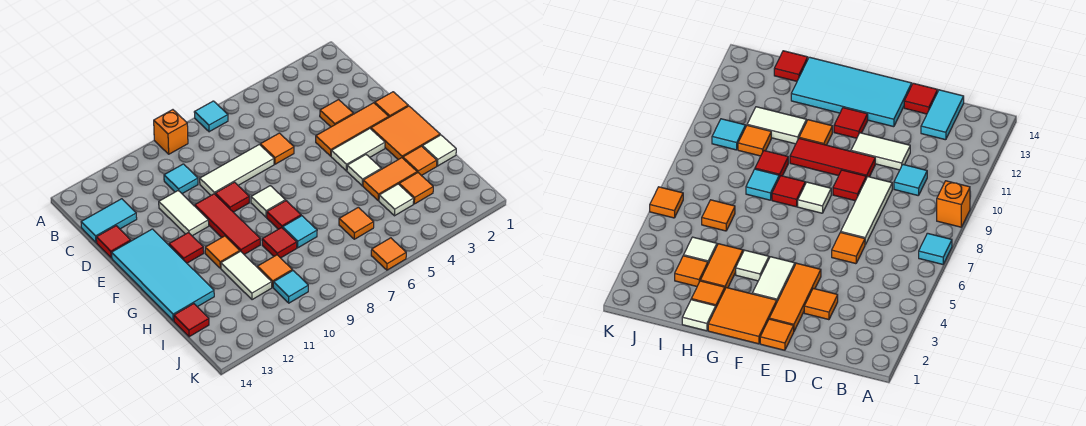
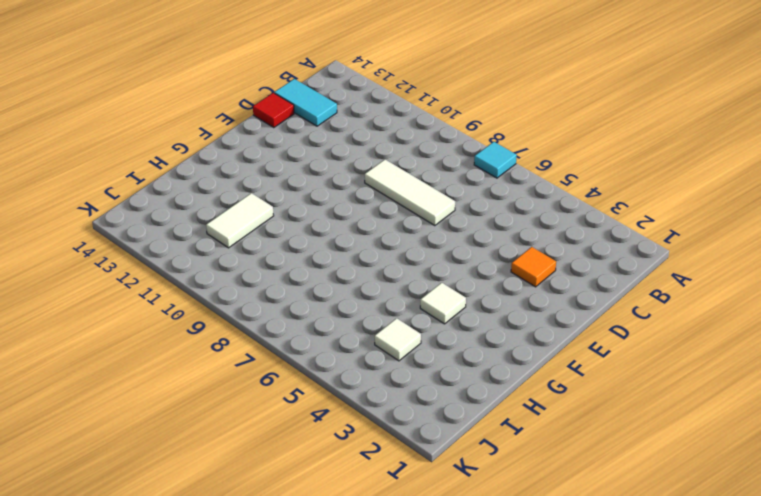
none -> orange brick A9 level 1
none -> cyan tile C10 level 1
none -> orange tile D6 level 1
none -> white tile D11:E11 level 1

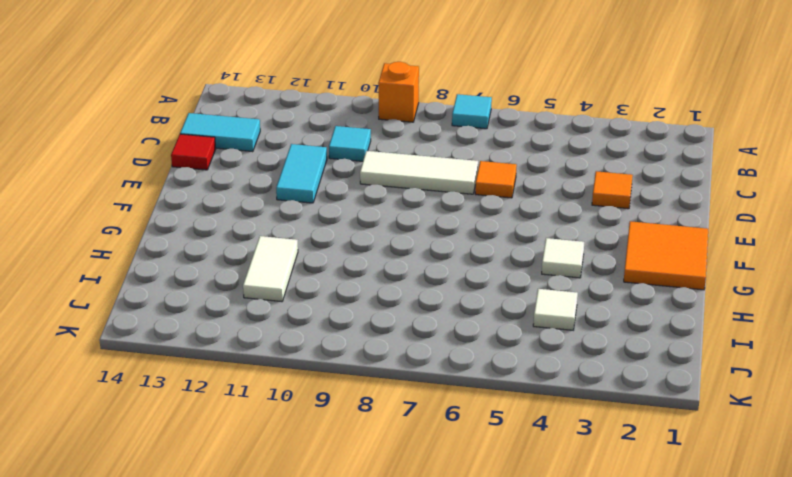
cyan tile D11:E11 level 1 -> white tile D11:E11 level 1
none -> orange tile E1 level 1
none -> orange tile E2:E4 level 1
none -> red tile E9 level 1
none -> red tile E10:G10 level 1

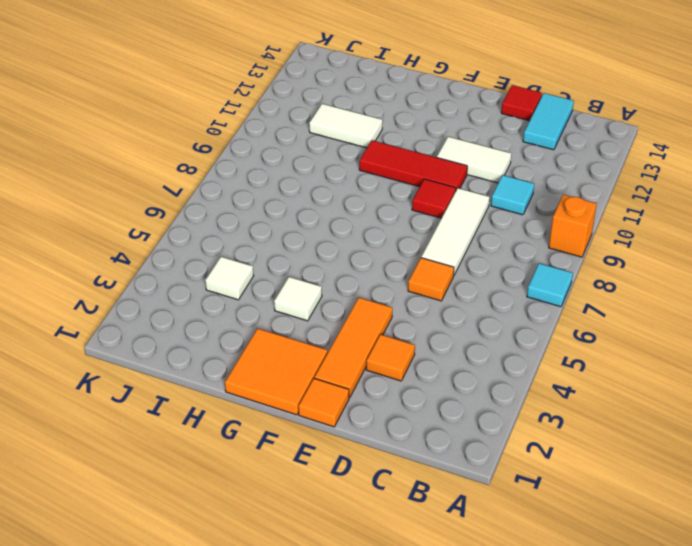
none -> cyan tile E13:H14 level 1
none -> white tile F3:F4 level 1
none -> white tile F8 level 1
none -> red tile F12 level 1

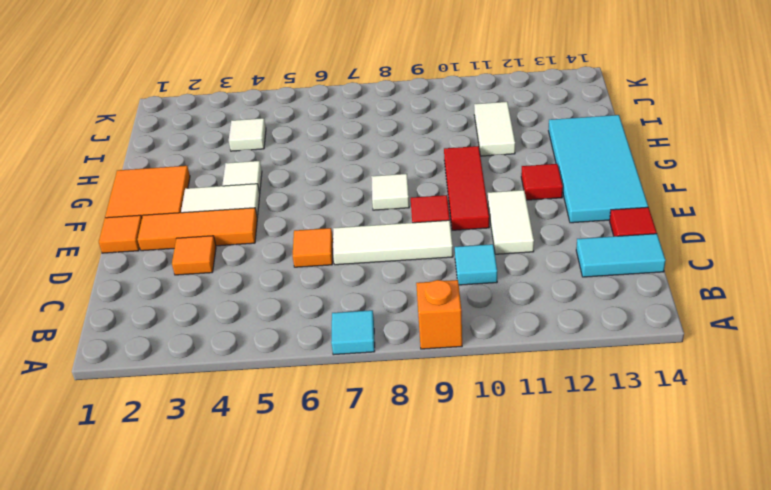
none -> red tile G8 level 1
none -> orange tile G11 level 1
none -> white tile H1 level 1
none -> orange tile H2 level 1

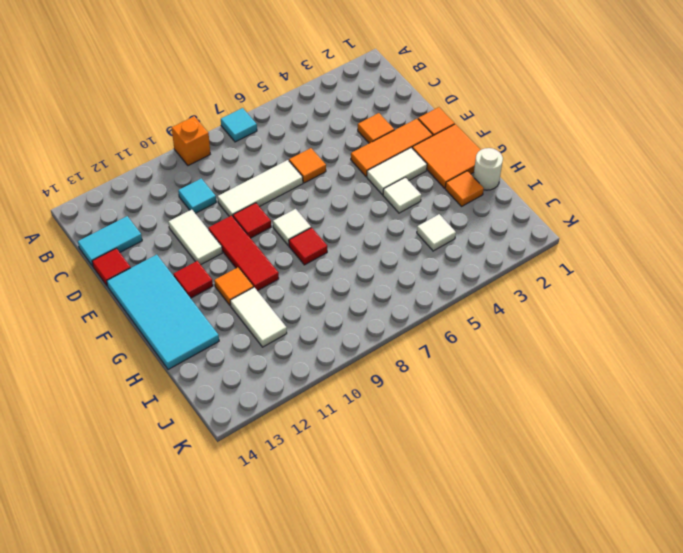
white round brick H1 level 1 -> white tile H1 level 1
none -> orange tile H3:H4 level 1
none -> cyan tile H8 level 1
none -> red tile H9 level 1
none -> orange tile I3 level 1

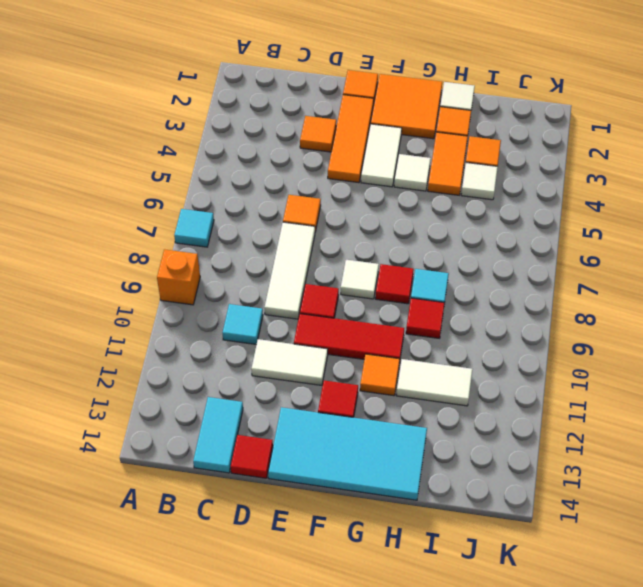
none -> orange tile I6 level 1
none -> orange tile I10 level 1
none -> red tile I14 level 1
none -> cyan tile J10 level 1

